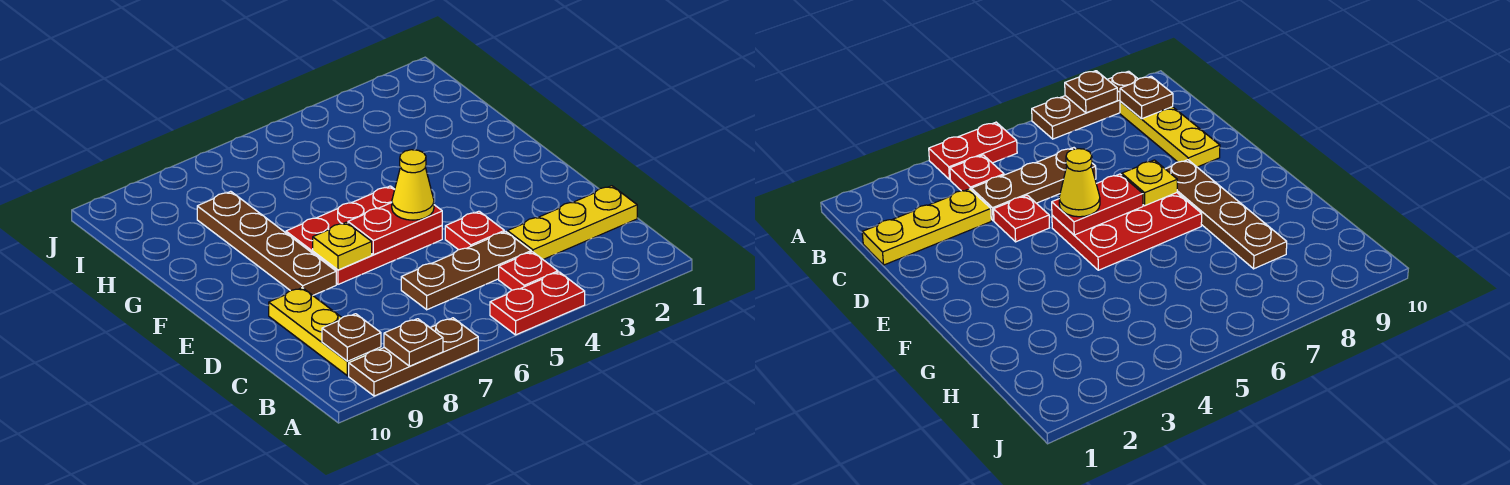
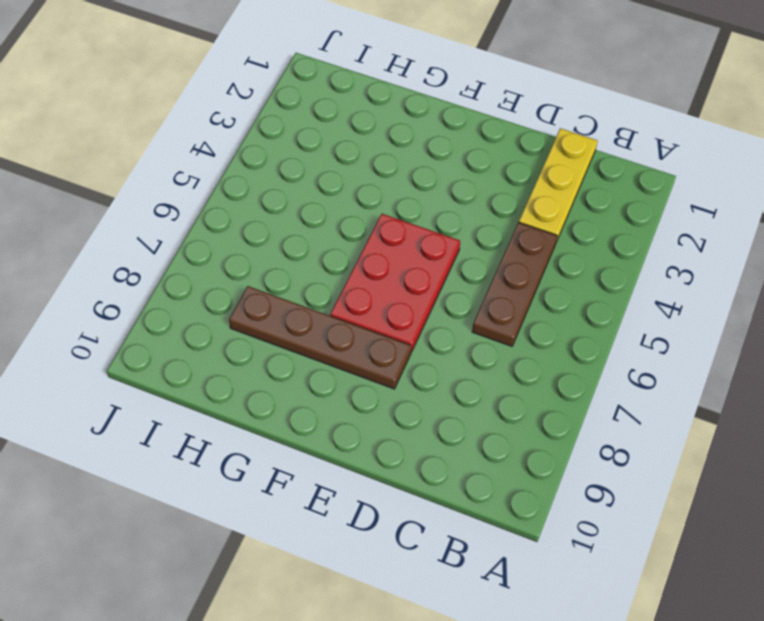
none -> red plate A4:A5 level 1
none -> brown plate A7:A9 level 1
none -> red plate B4 level 1

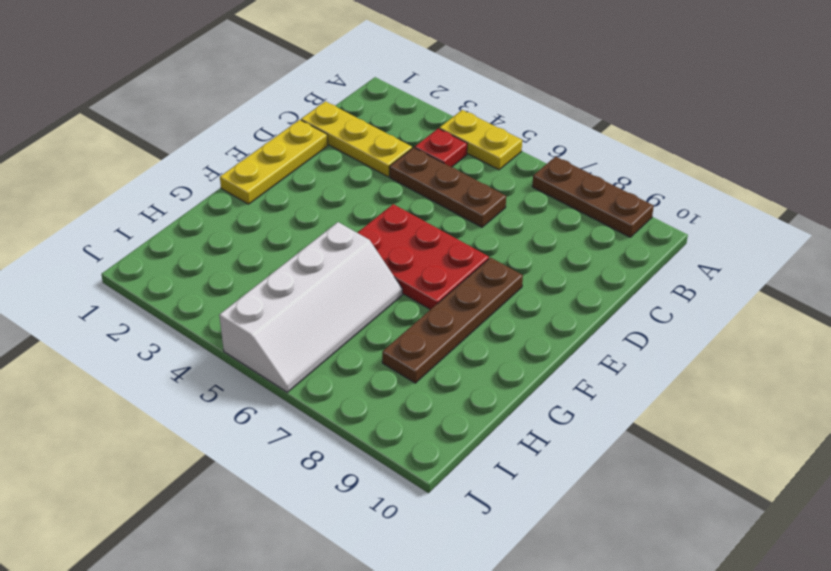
yellow plate A4:A5 level 1 -> red plate A4:A5 level 1
yellow plate D1:F1 level 1 -> yellow plate B9:D9 level 1
white slope G5:J6 level 1 top 5 -> none
none -> red plate D4 level 1
none -> brown plate A8 level 2
none -> brown plate B9 level 2

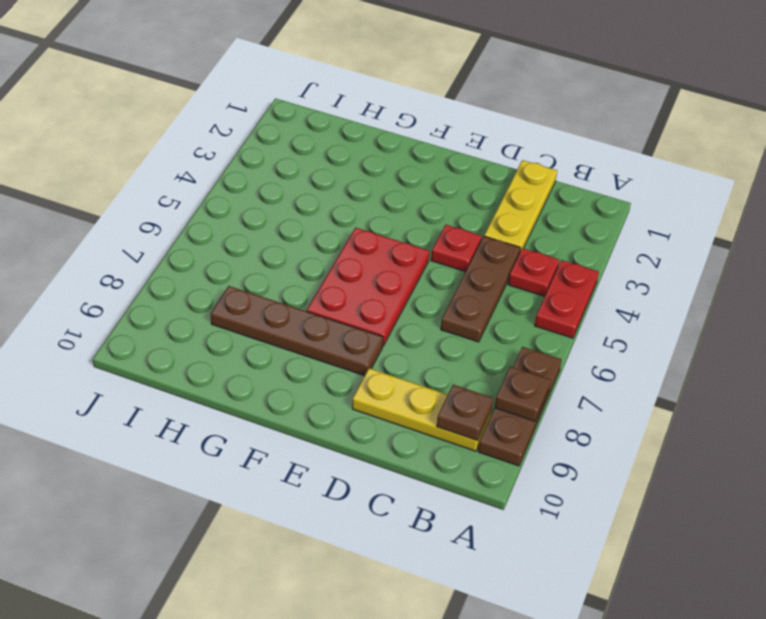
none -> red plate E5:E6 level 2
none -> yellow plate E7 level 2
none -> yellow cone E5 level 3

